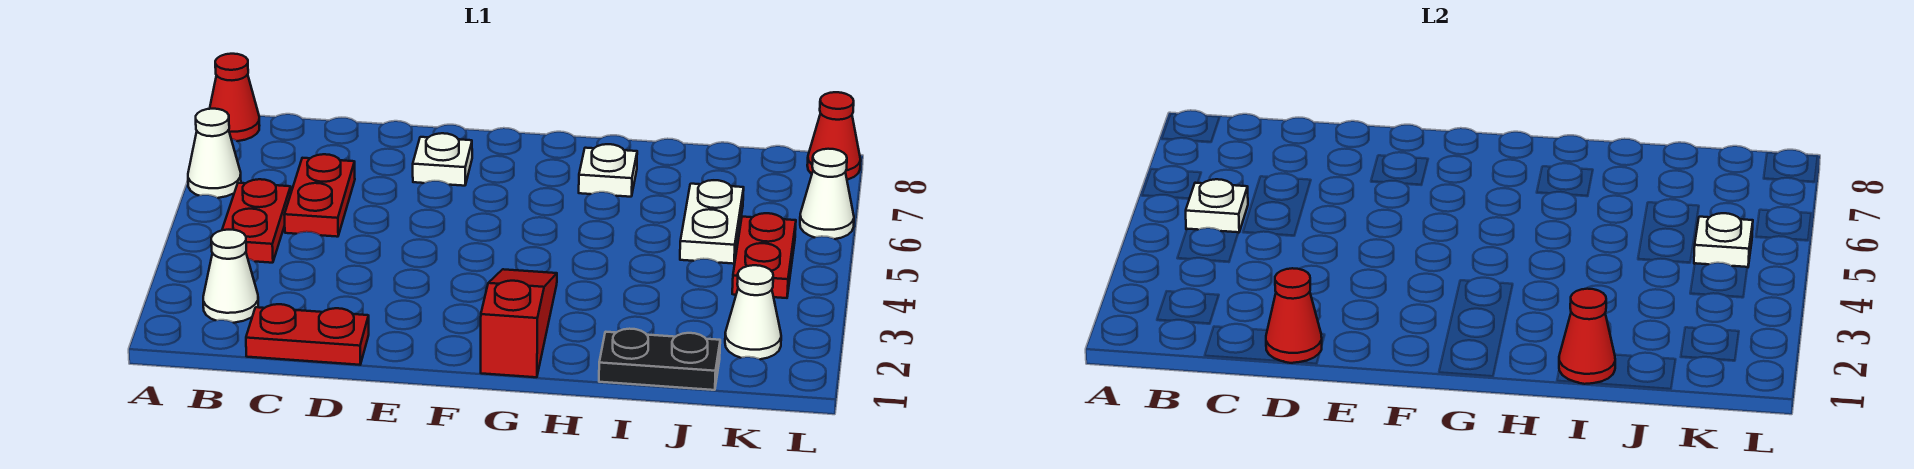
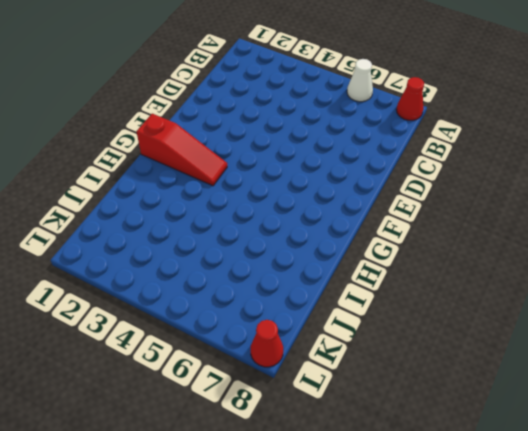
none -> white cone B2 level 1
none -> red plate B4:B5 level 1
none -> red plate C1:D1 level 1

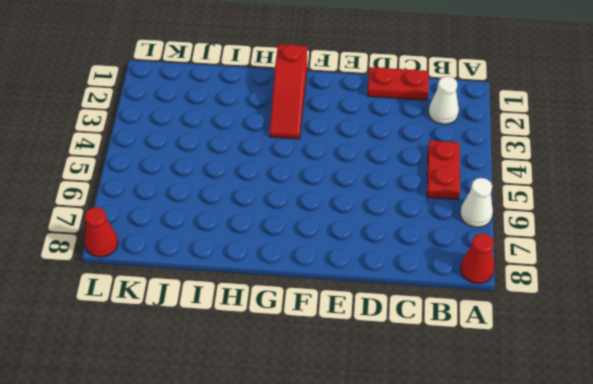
none -> red plate C5:C6 level 1
none -> white plate E7 level 1
none -> white plate H7 level 1

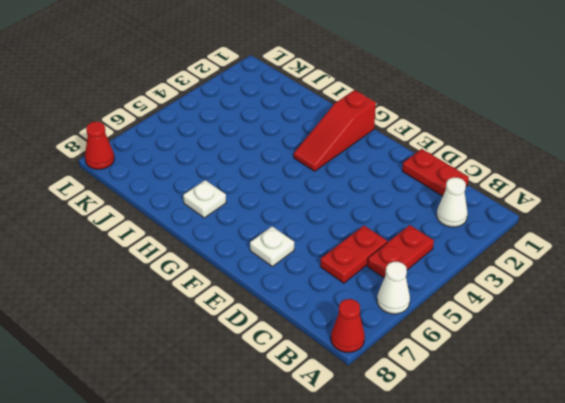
none -> black plate I1:J1 level 1
none -> white plate J5:J6 level 1
none -> white cone K2 level 1

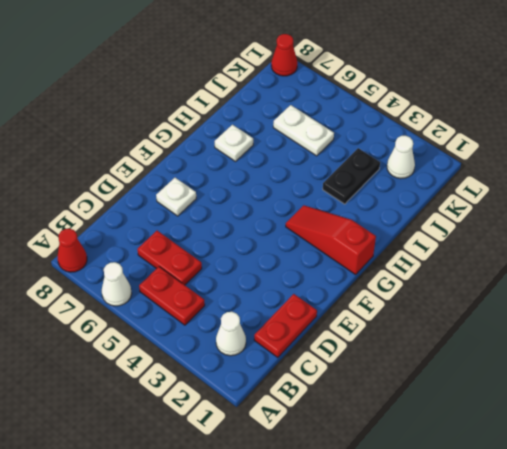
black plate I3:J3 level 1 -> black plate I1:J1 level 1
none -> red plate K4:K5 level 1
none -> white cone L6 level 1
none -> white plate B5 level 2

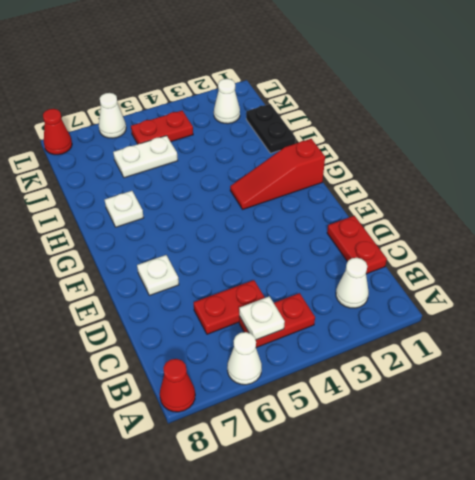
none -> red cone D1 level 2
none -> red cone I1 level 2
none -> white plate K5 level 2

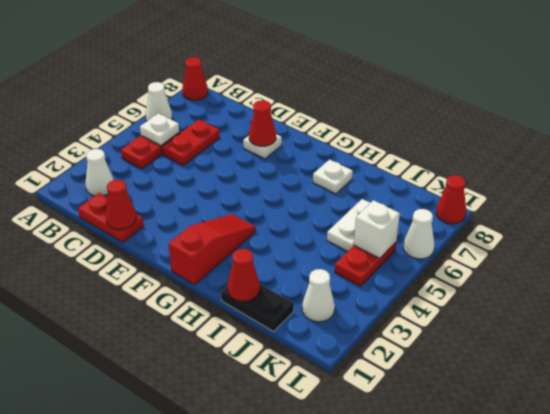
red cone E7 level 2 -> none
white brick K5 level 2 -> white plate K5 level 2

